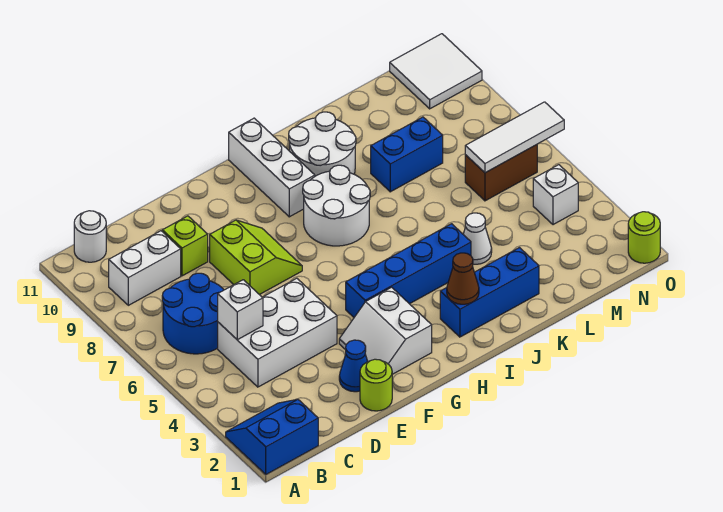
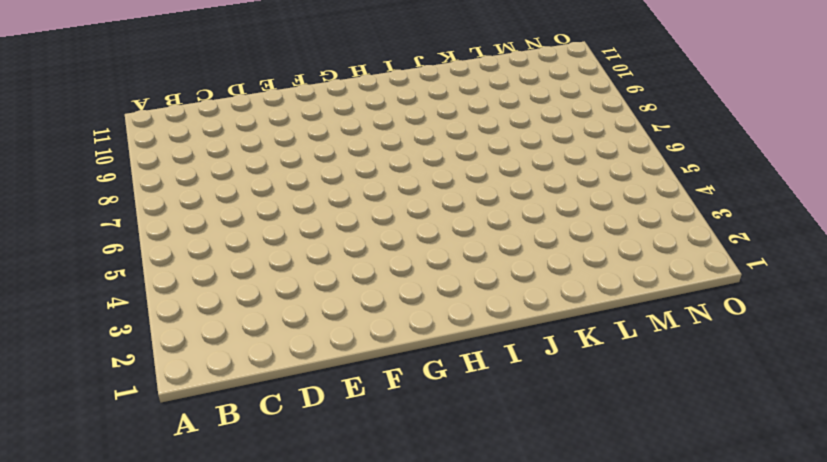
none -> blue slope A1:B2 level 1 top 1
none -> blue round brick B6:C7 level 1
none -> white brick B9:C9 level 1

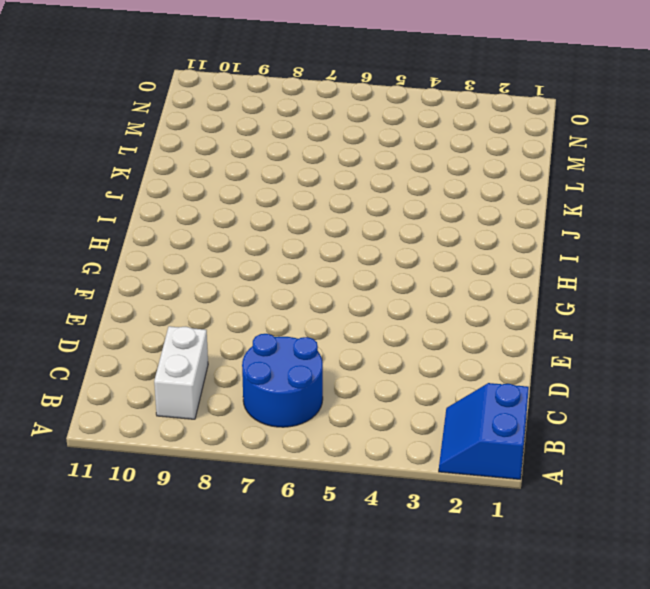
none -> white round brick B11 level 1
none -> white brick C4:E5 level 1
none -> lime brick D9 level 1

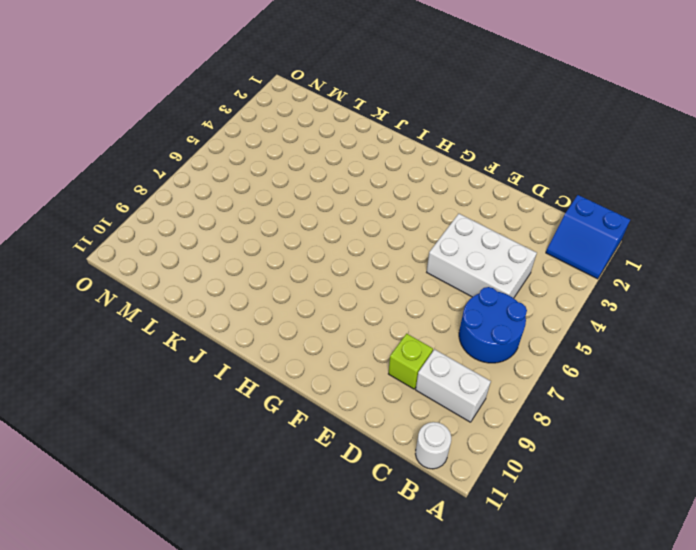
none -> lime round brick E1 level 1
none -> blue cone E2 level 1
none -> lime slope E7:F8 level 1 top E

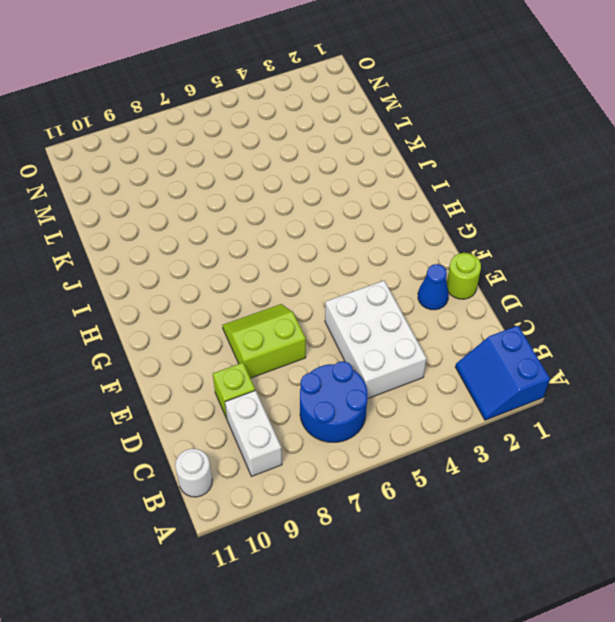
none -> white slope F2:G3 level 1 top G
none -> blue brick G4:J4 level 1
none -> white round brick H7:I8 level 1

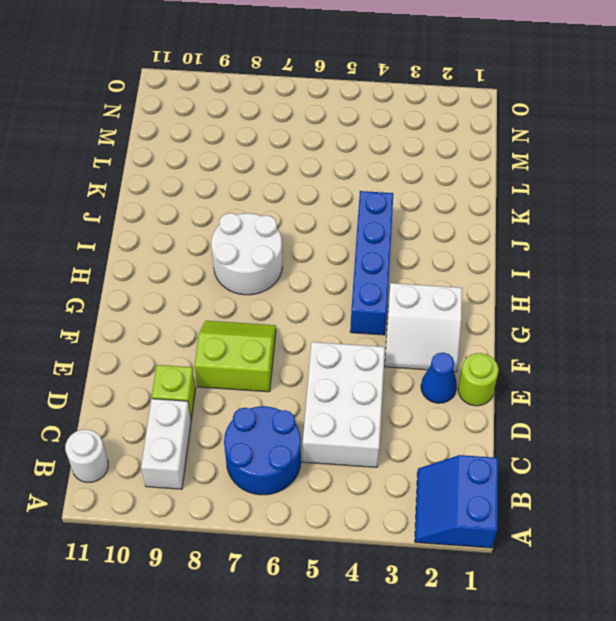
none -> white brick H9:H11 level 1
none -> blue brick I2:K2 level 1
none -> white round brick I9:J10 level 1

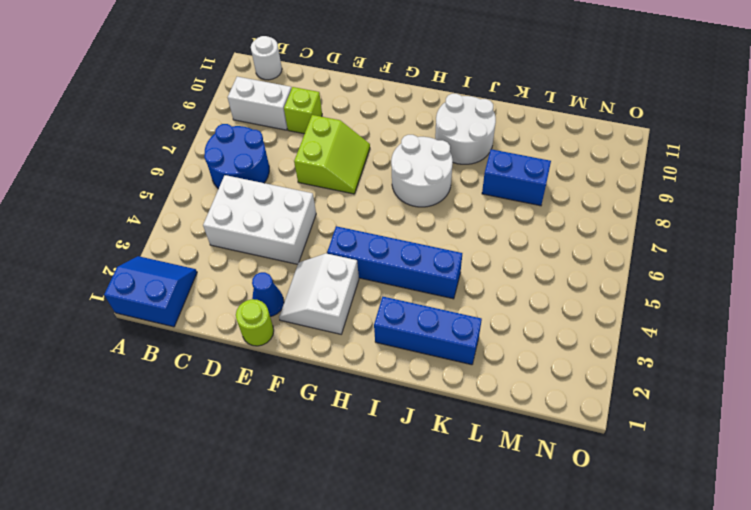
none -> white brick H9:H11 level 1
none -> white cone K4 level 1
none -> brown brick M6:N6 level 1

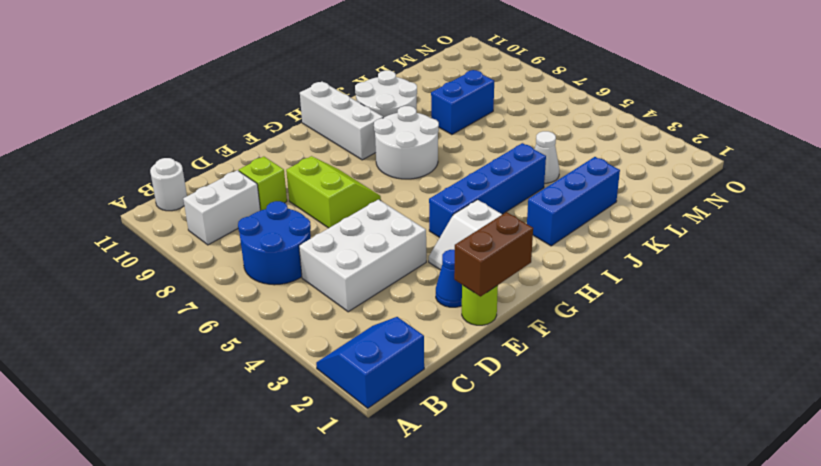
brown brick E1:F1 level 2 -> brown brick M6:N6 level 1
none -> white brick N4 level 1
none -> white tile N10:O11 level 1
none -> lime round brick O1 level 1

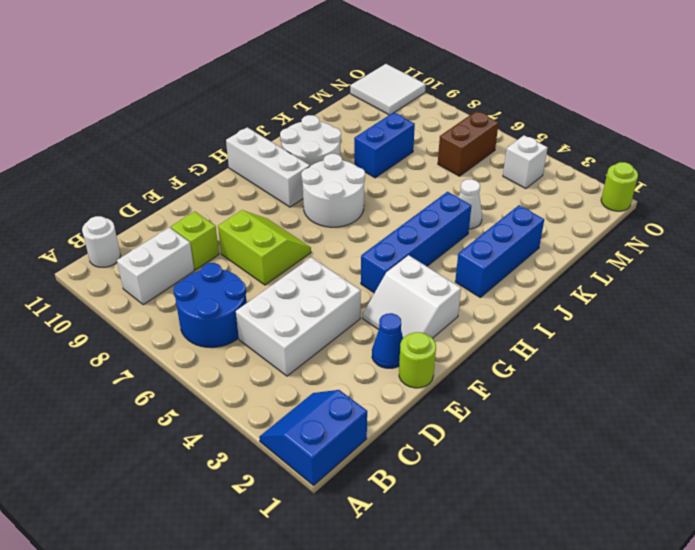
none -> white brick C5 level 2
none -> brown cone I2 level 2
none -> white tile M6:O6 level 2

